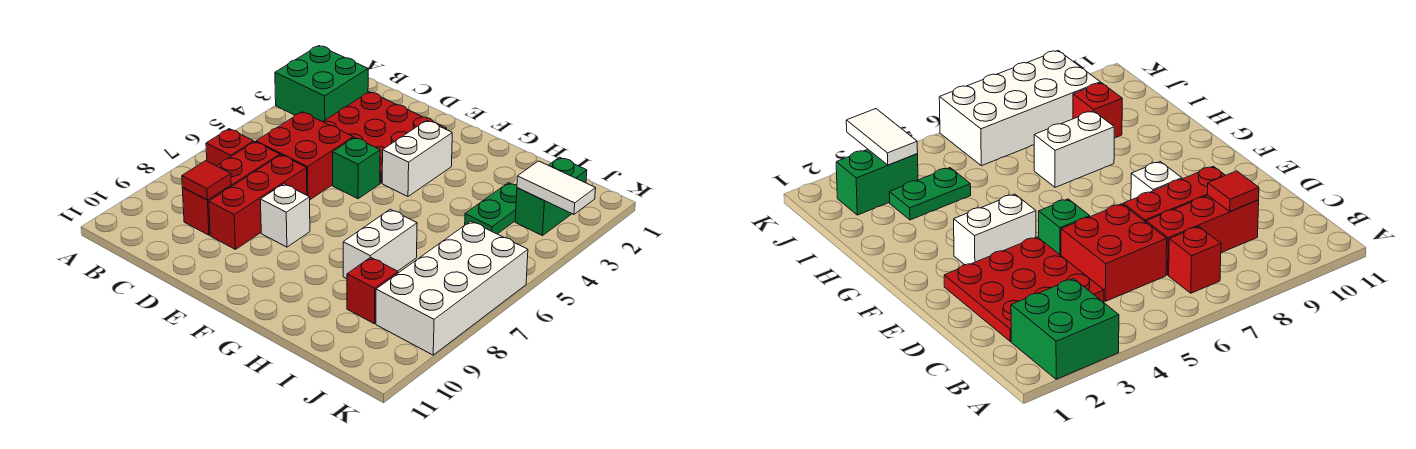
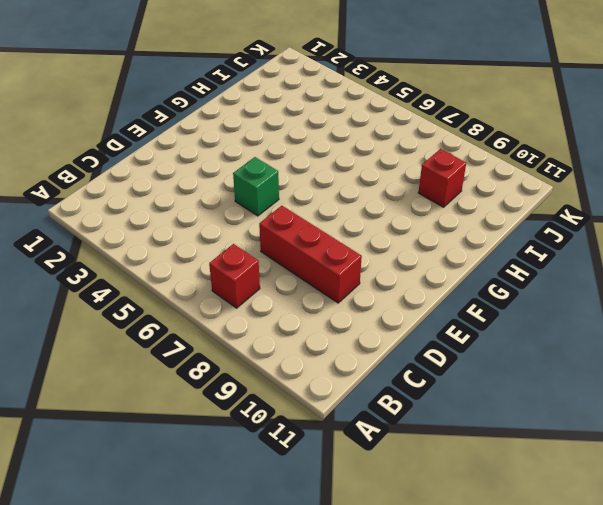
none -> green brick A2:B3 level 1
none -> red plate C2:E4 level 1
none -> red brick C5:D6 level 1

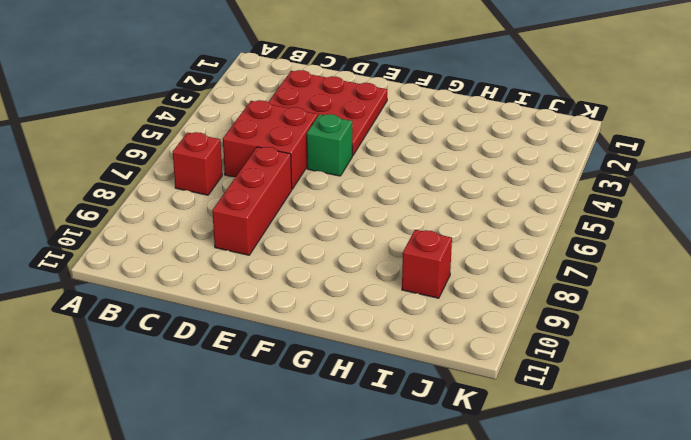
none -> green brick A2:B3 level 1
none -> red brick C7:C9 level 1
none -> white brick E8 level 1

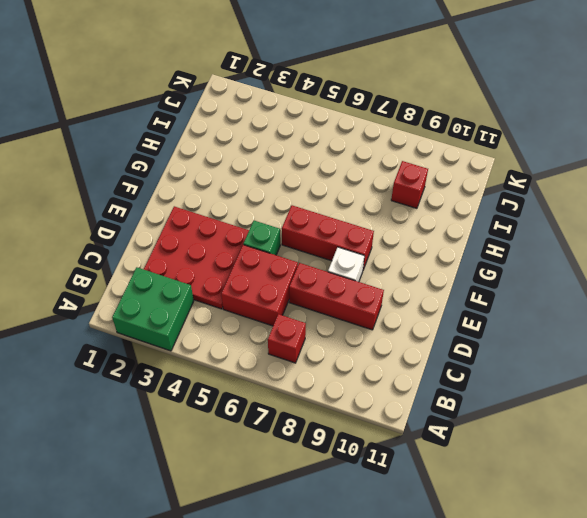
red brick F6:F8 level 1 -> red brick C7:C9 level 1
none -> white brick F3:F4 level 1
none -> white brick H7:H8 level 1
none -> green plate I3:I4 level 1

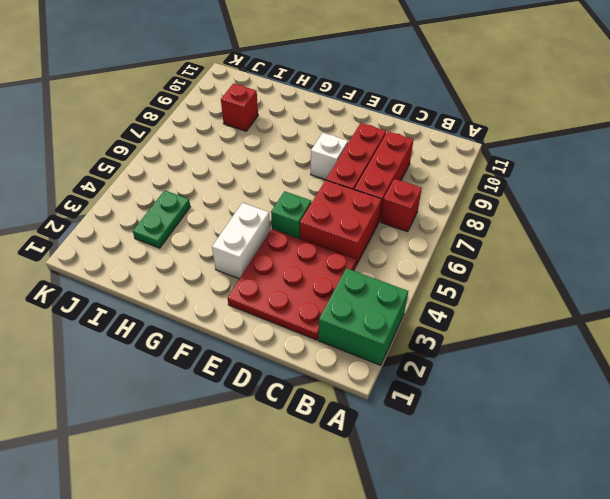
none -> white brick H7:H8 level 1
none -> green brick J2:J3 level 1
none -> white brick J6:K9 level 1

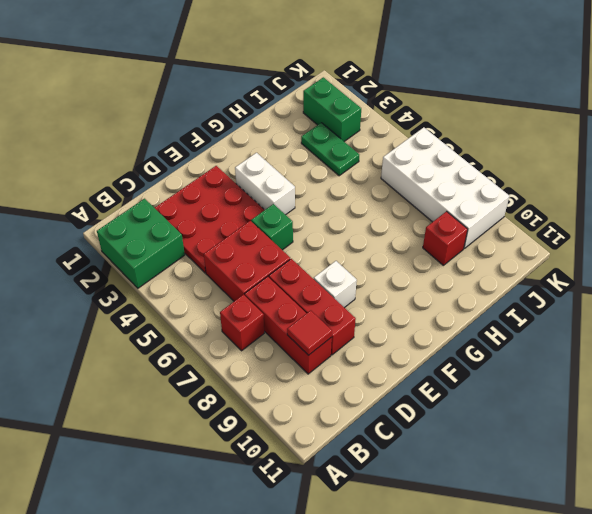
none -> white brick H7:H8 level 1
none -> white tile J3:K3 level 2

